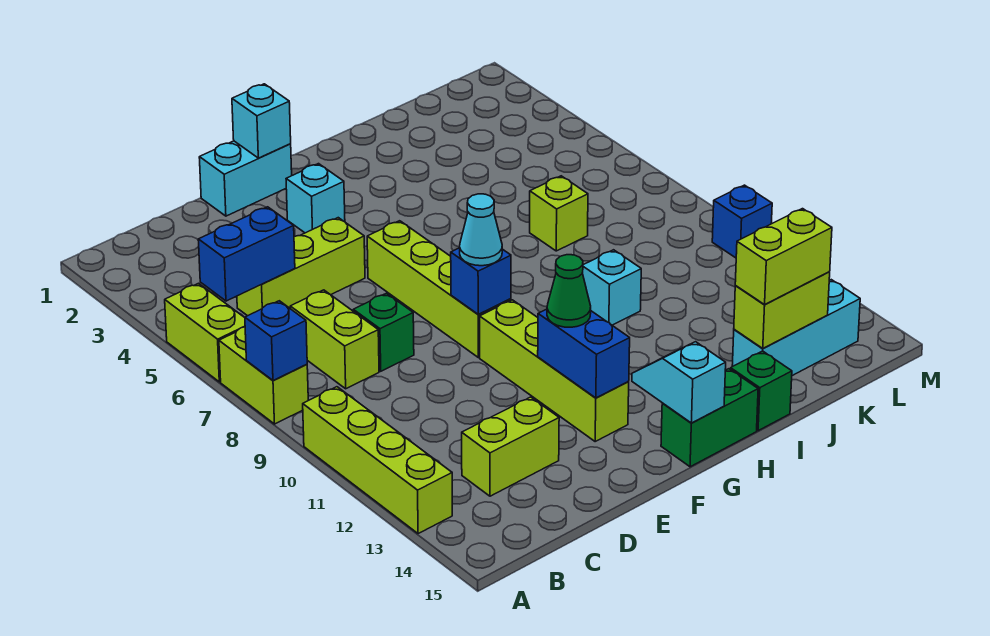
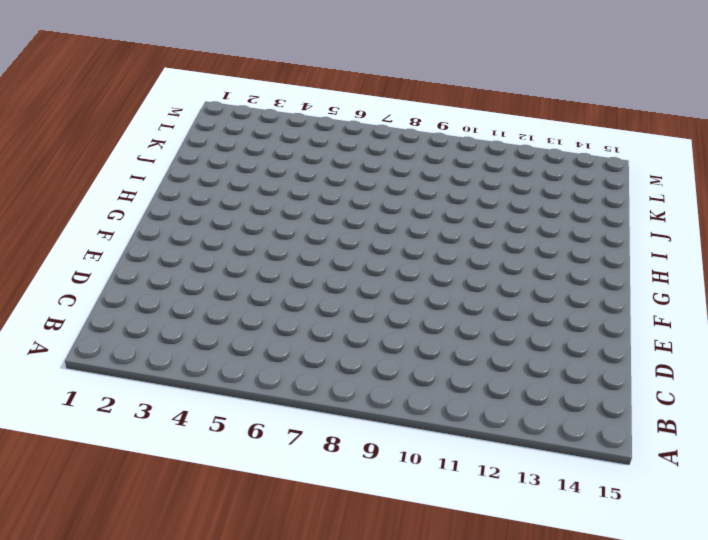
none -> lime brick A5:A6 level 1
none -> lime brick A7:A8 level 1
none -> lime brick A10:A13 level 1

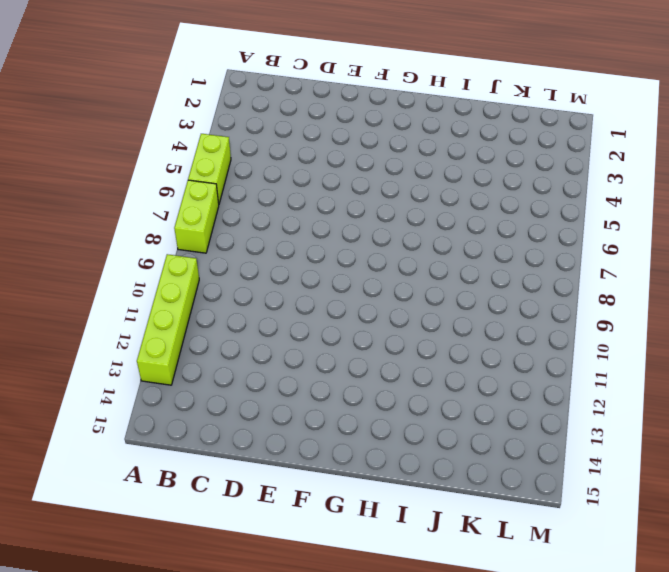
none -> lime brick C5:E5 level 1
none -> lime brick C7:C8 level 1
none -> lime brick C13:D13 level 1

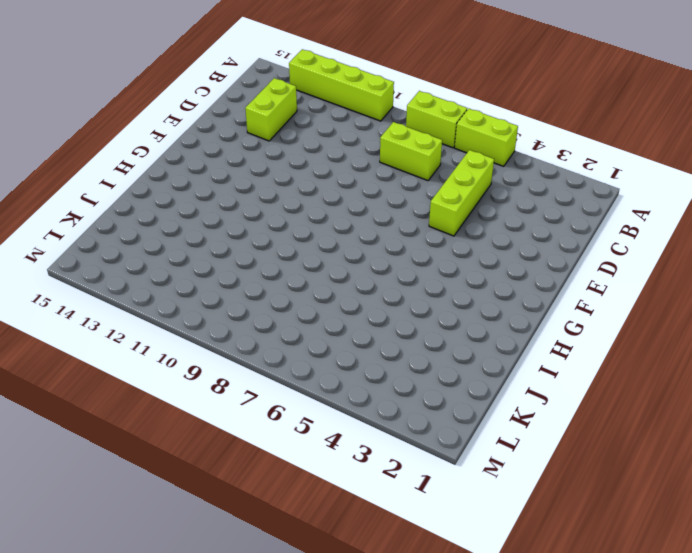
none -> green brick D8 level 1
none -> cyan brick E1:F1 level 1
none -> cyan brick F3 level 1

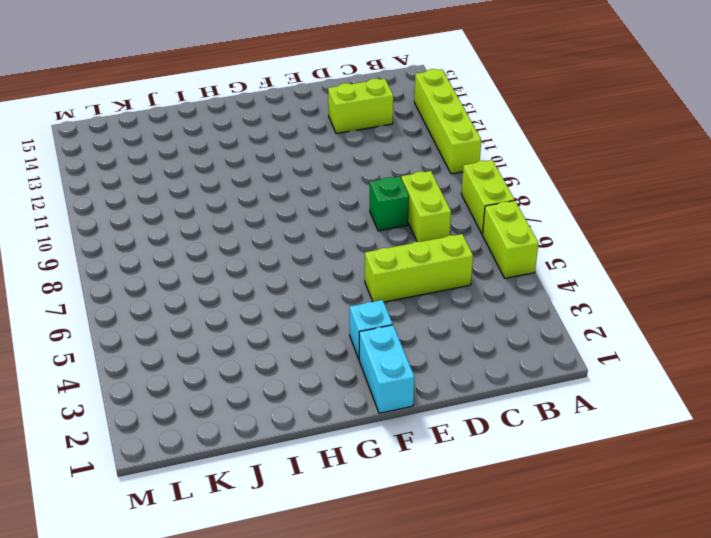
cyan brick F1:F2 level 1 -> cyan brick E1:F1 level 1
none -> lime brick F6:F9 level 1
none -> lime brick F10:F13 level 1
none -> green brick G15:H15 level 1

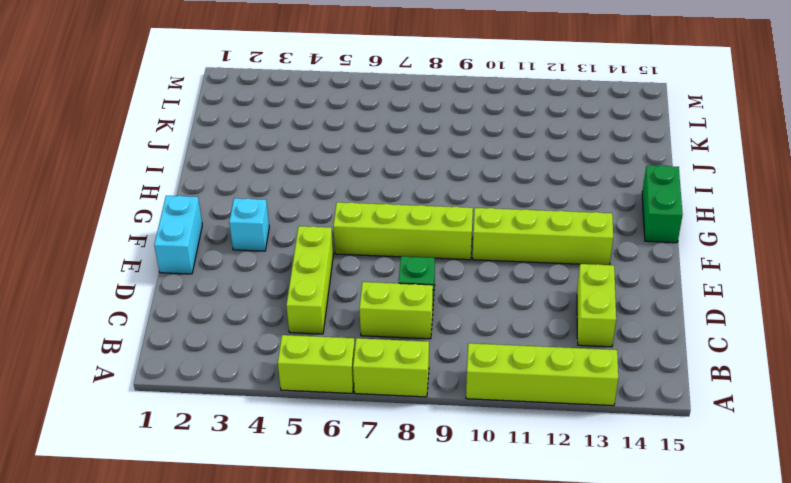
none -> cyan brick I10 level 1
none -> green brick I15 level 1
none -> lime brick J7 level 1

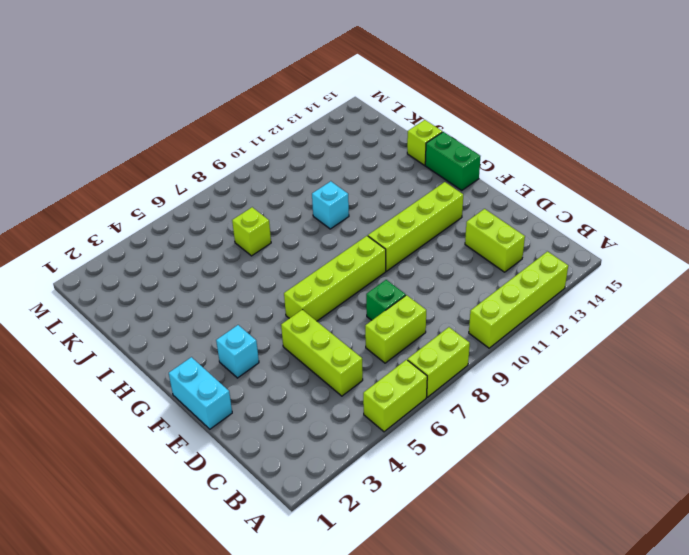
lime brick I15 level 1 -> green brick I15 level 1
none -> cyan brick J14:L14 level 1
none -> blue brick M10 level 1
none -> blue brick A8 level 2

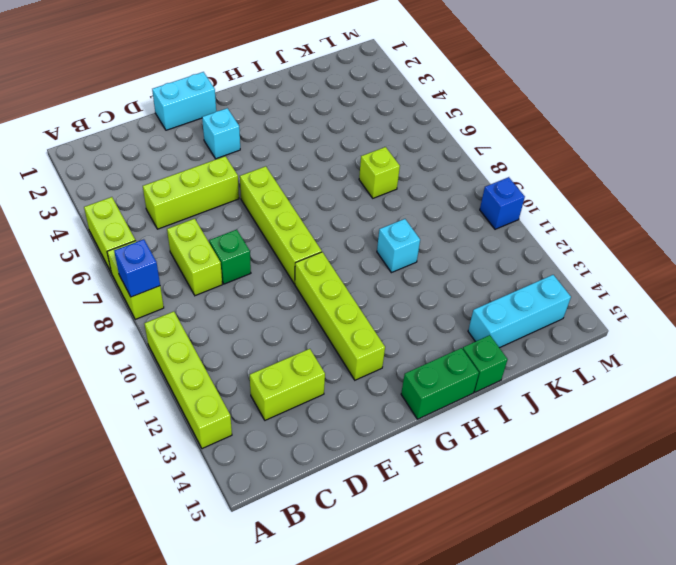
none -> blue brick B5:C5 level 2
none -> cyan brick F1 level 2
none -> blue brick F9 level 2

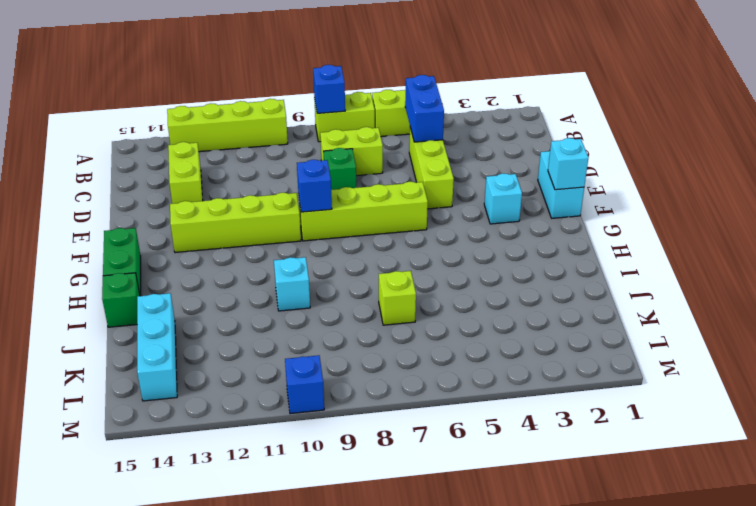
none -> blue brick F12:F13 level 2
none -> cyan slope G14:G15 level 2 top 15
none -> lime brick J14:K14 level 2

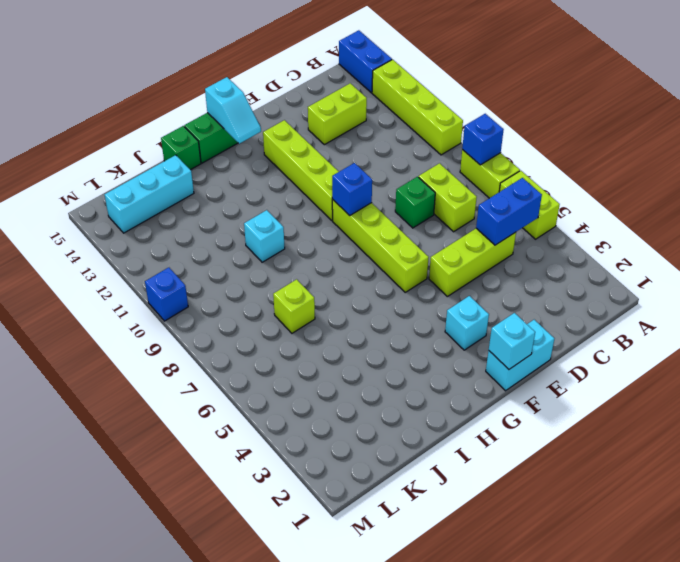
blue brick A14:A15 level 1 -> blue brick F12:F13 level 2
none -> lime brick J14:K14 level 2
none -> cyan cone F9 level 3
none -> green cone F12 level 3

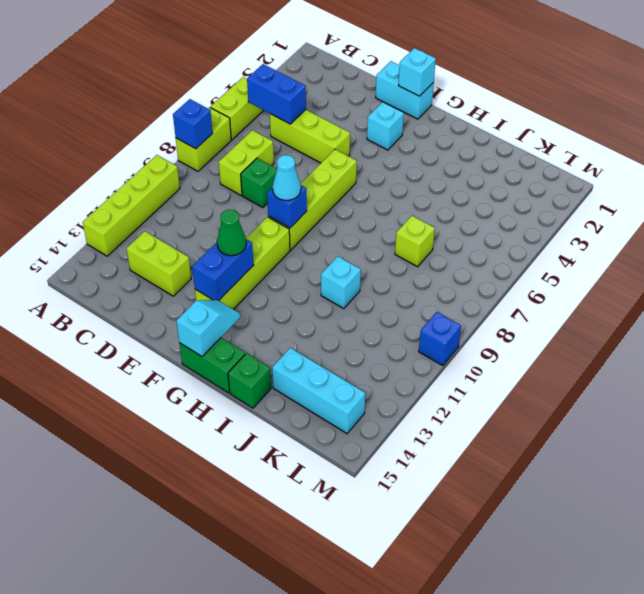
none -> lime brick J14:K14 level 2
none -> lime brick J14:K14 level 3

